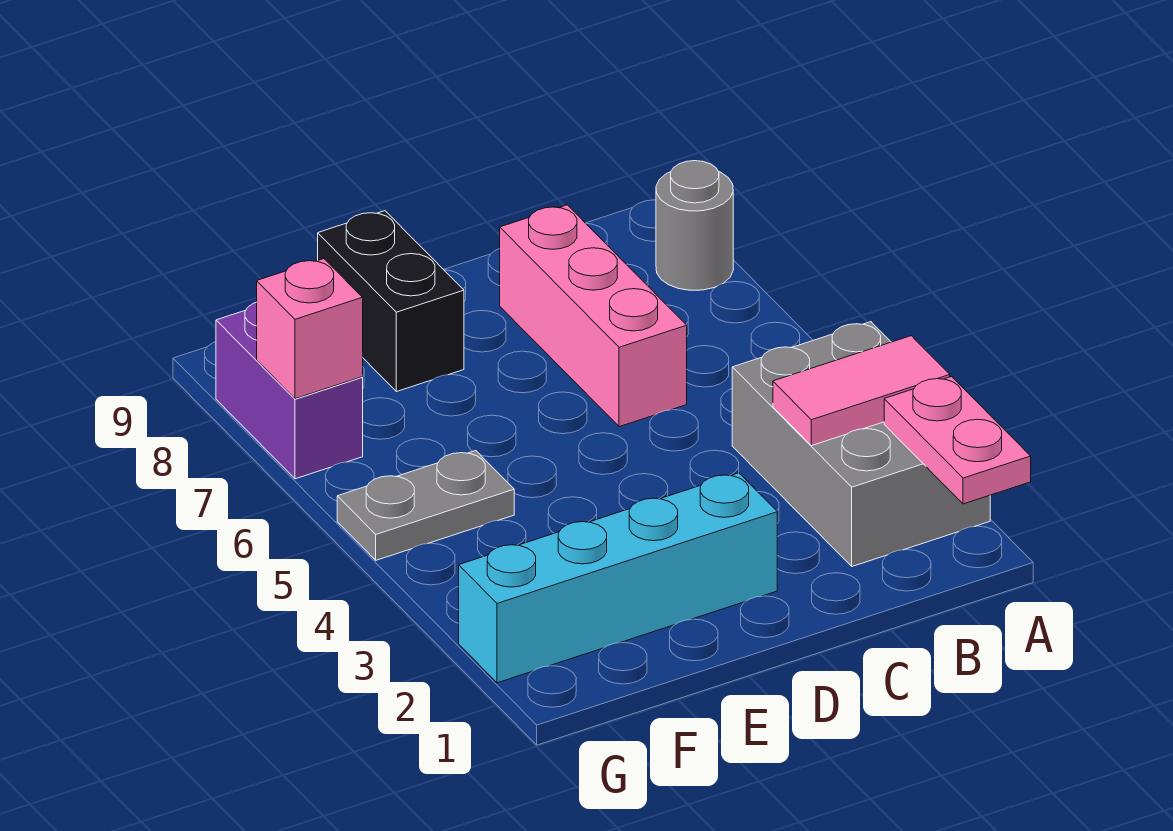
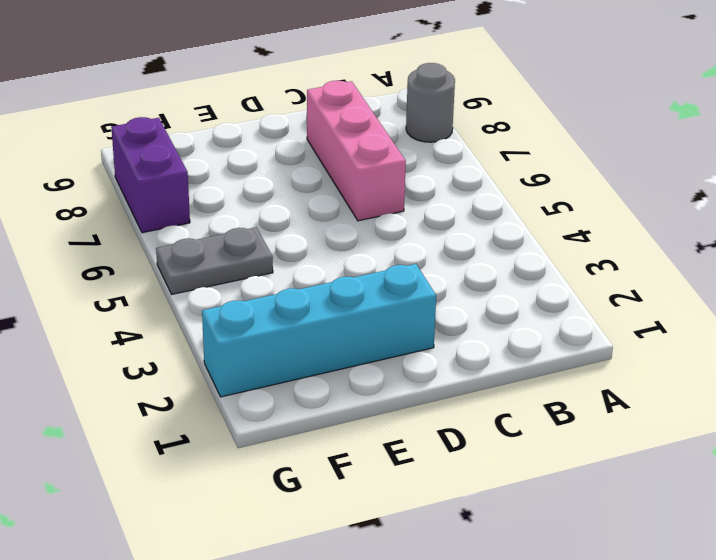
none -> grey brick A2:B4 level 1
none -> black brick E8:E9 level 1

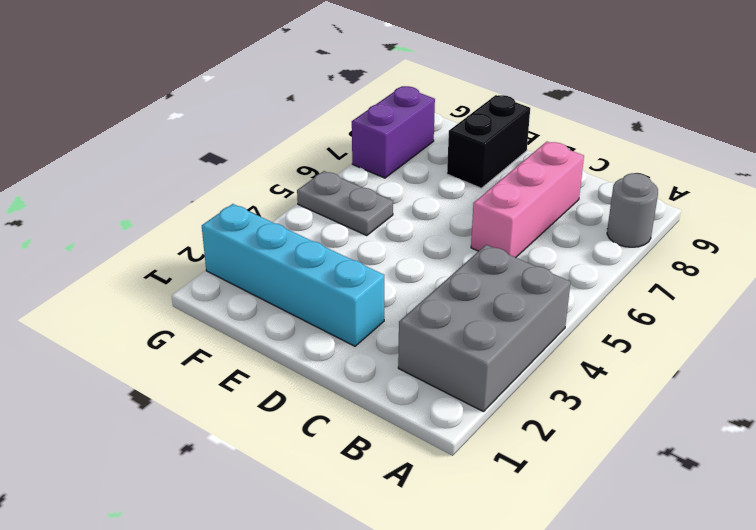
none -> pink plate A1:A2 level 2
none -> pink tile A3:B3 level 2

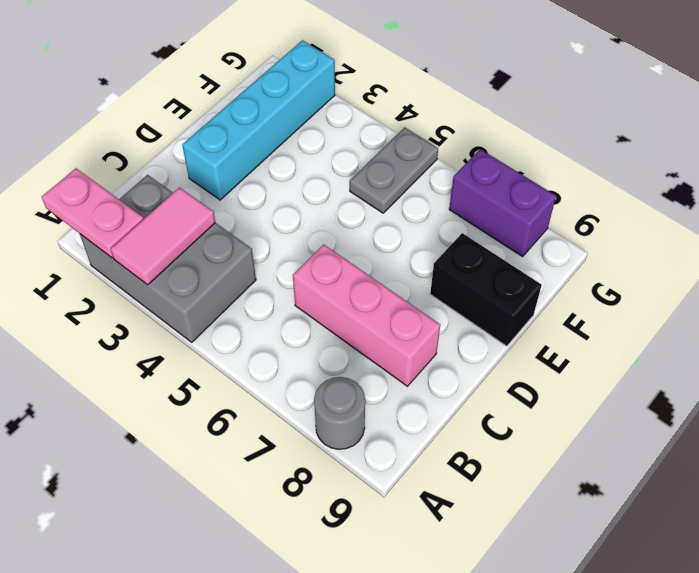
none -> pink brick G7 level 2

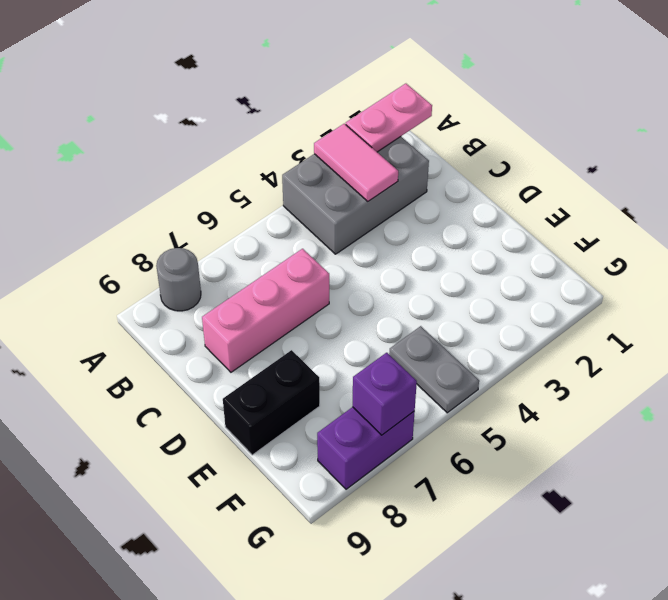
purple brick G7 level 2 -> pink brick G7 level 2
none -> cyan brick D2:G2 level 1

